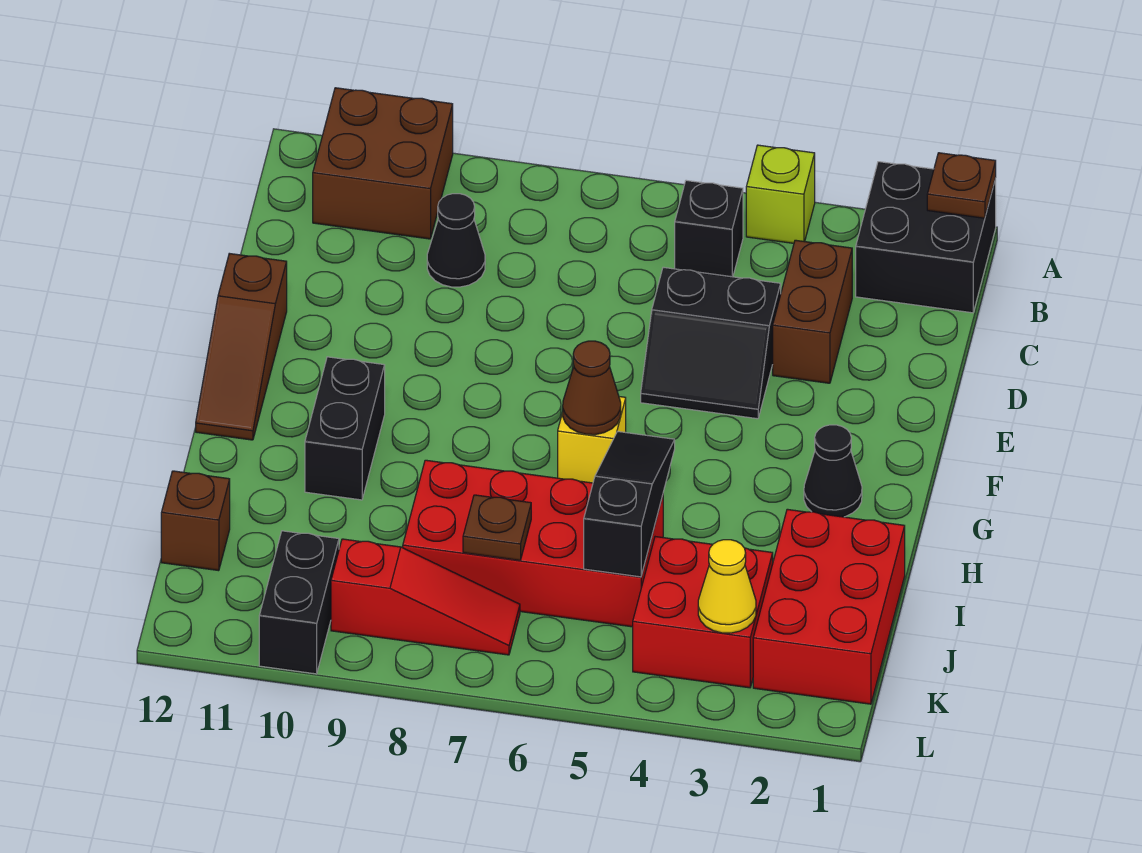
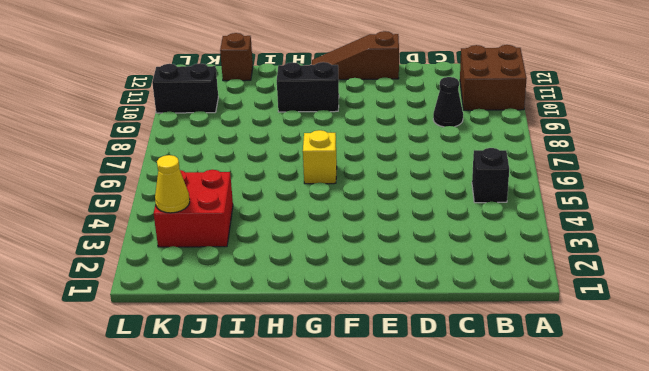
none -> black brick A1:B2 level 1
none -> lime brick A4 level 1
none -> brown brick C3:D3 level 1

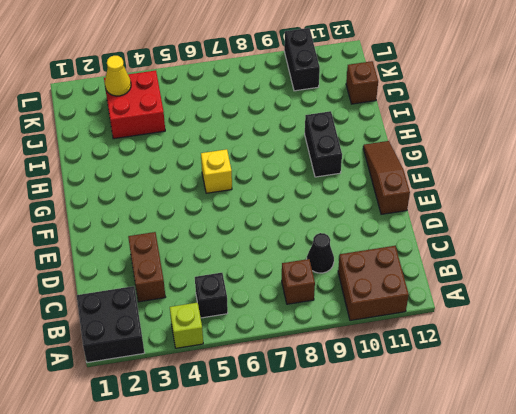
brown brick B8 level 1 -> none
none -> black slope D4:E5 level 1 top D
none -> black cone G2 level 1
none -> red brick I1:K2 level 1

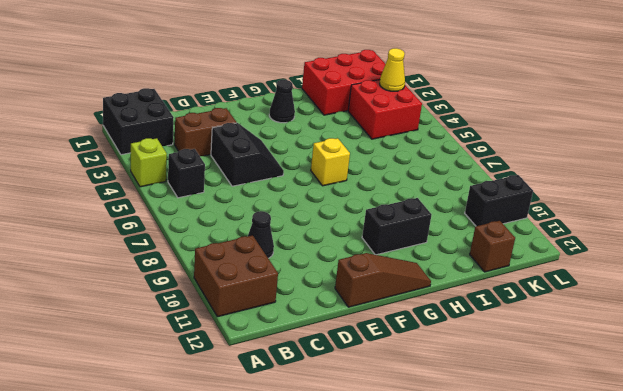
none -> red brick I5:J8 level 1
none -> red slope K7:K9 level 1 top 9
none -> brown plate A1 level 2

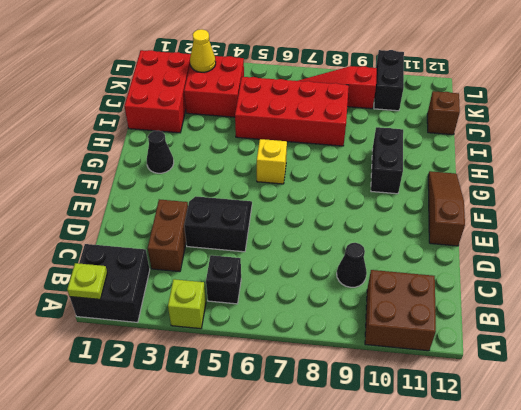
lime plate A1 level 2 -> brown plate A1 level 2
none -> brown cone G6 level 2
none -> black slope H5:J5 level 2 top J
none -> brown plate J7 level 2

